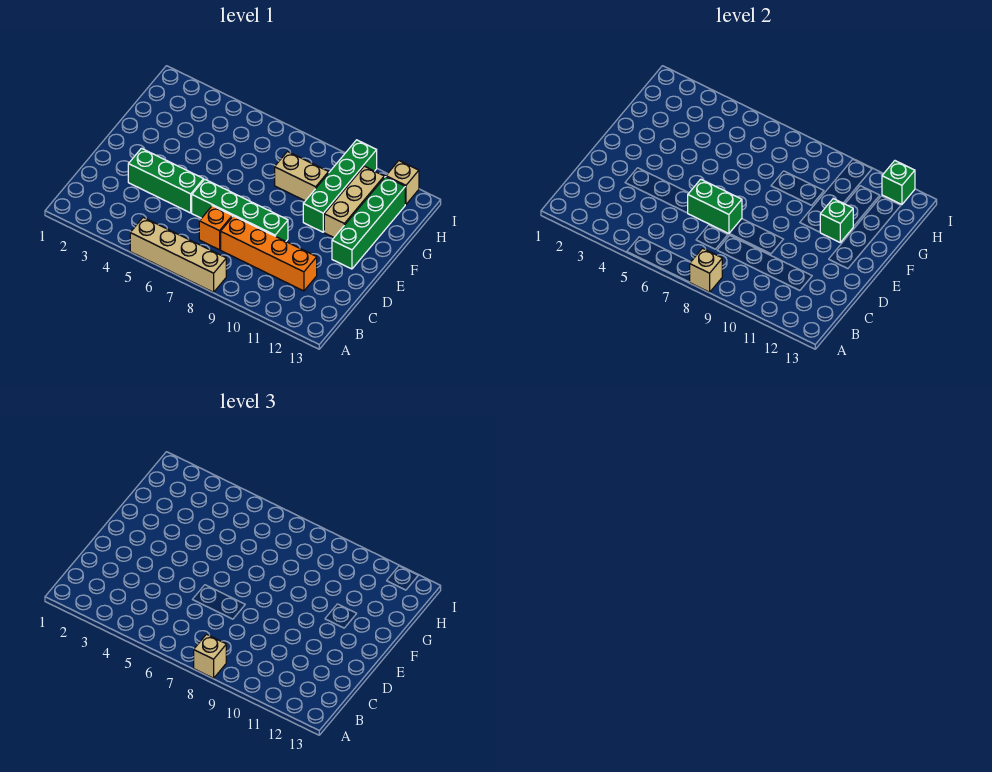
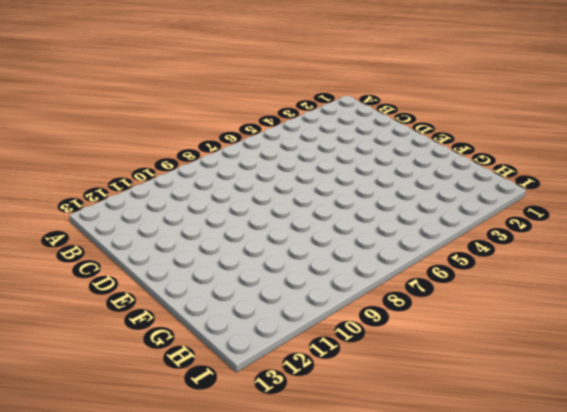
none -> tan brick A5:A8 level 1
none -> orange brick C7 level 1
none -> orange brick C8:C11 level 1

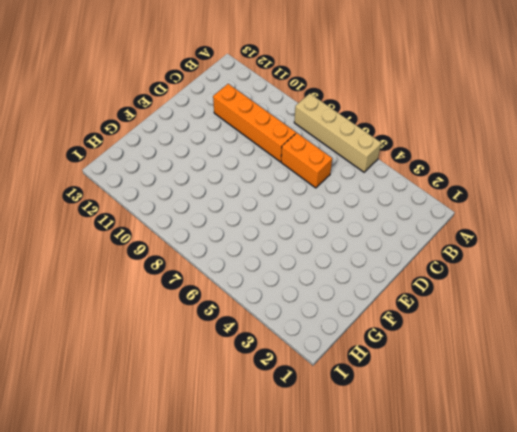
orange brick C6:C7 level 1 -> orange brick C7 level 1
none -> green brick D3:D5 level 1
none -> green brick D6:D9 level 1
none -> green brick E12:H12 level 1

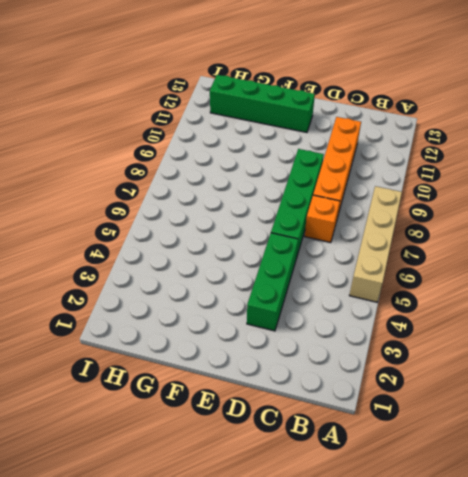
none -> green brick F10:I10 level 1
none -> tan brick F11:H11 level 1
none -> tan brick G8:G9 level 1

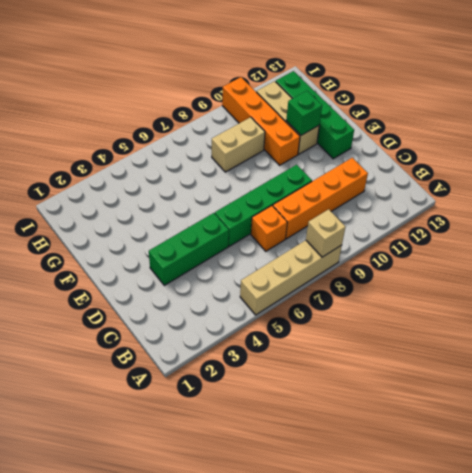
orange brick F10:I10 level 1 -> green brick F10:I10 level 1
none -> tan brick I12 level 1
none -> green brick D6:D7 level 2
none -> green brick I12 level 2

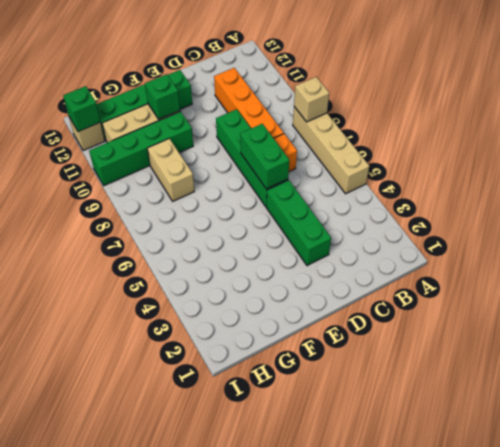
none -> tan brick A8 level 3

